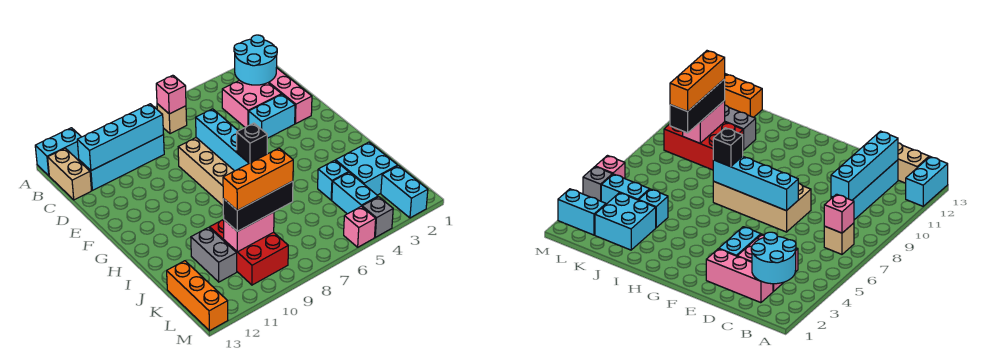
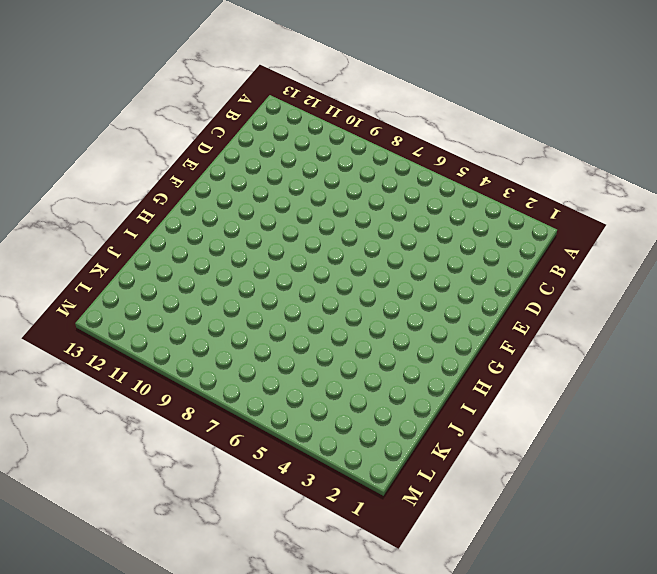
none -> cyan brick A12:A13 level 1
none -> tan brick B7 level 1
none -> tan brick B13:C13 level 1

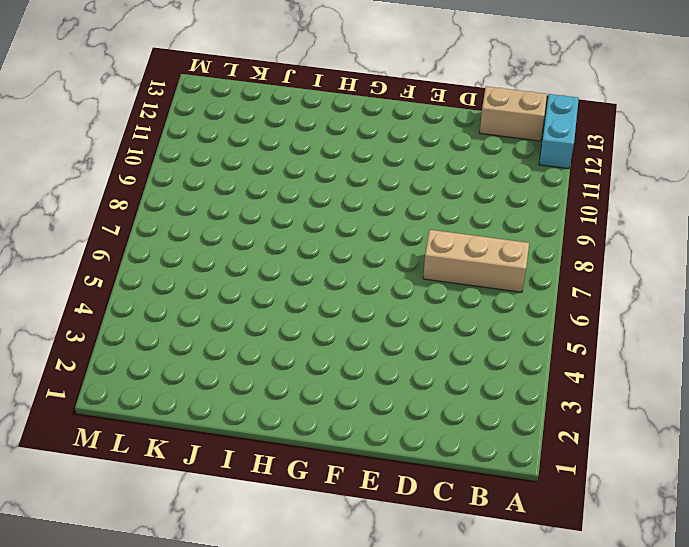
tan brick B7:D7 level 1 -> tan brick B7 level 1
none -> pink brick C2:E2 level 1
none -> pink brick C3:D4 level 1
none -> cyan brick C9:C12 level 1

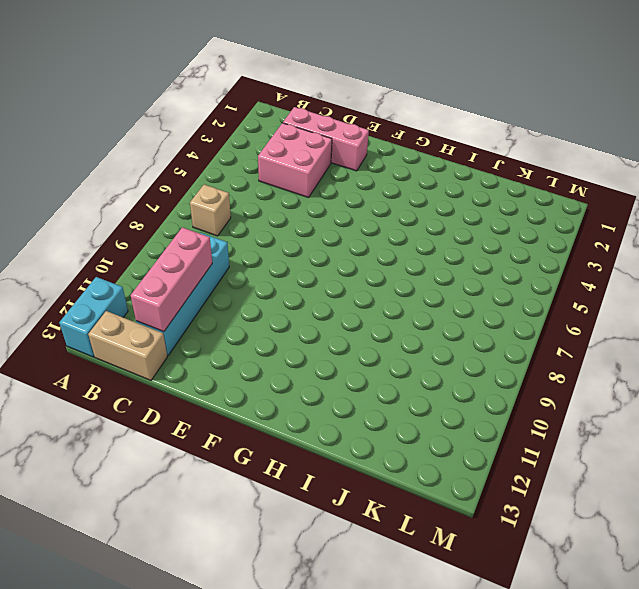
pink brick C10:C12 level 2 -> cyan brick C9:C12 level 2
none -> cyan brick E3:E4 level 1
none -> tan brick E7:H8 level 1
none -> cyan brick J2:K3 level 1

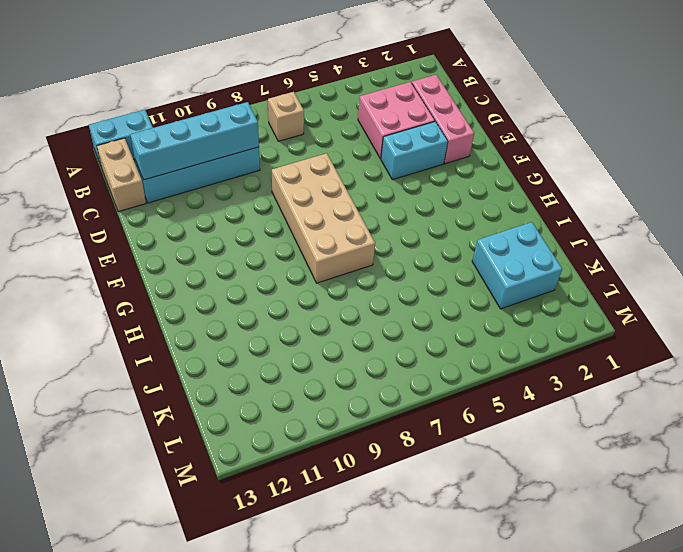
none -> cyan brick J4 level 1
none -> red brick J9:L10 level 1
none -> grey brick J11:K11 level 1

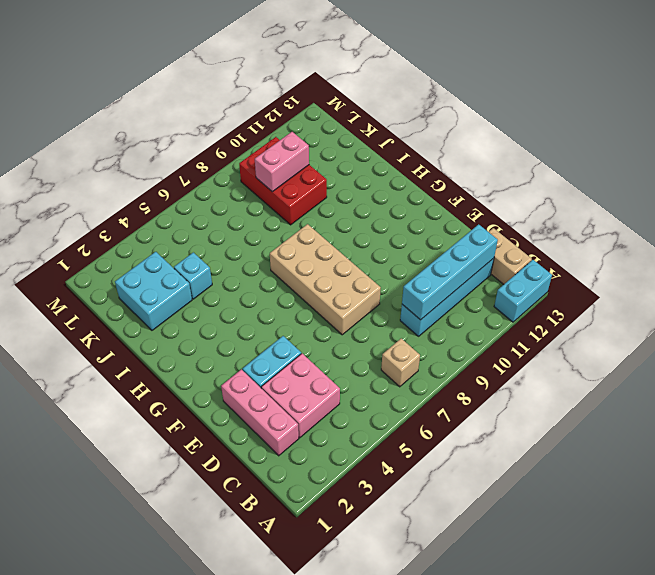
none -> grey brick J11:K11 level 1
none -> cyan brick K4:L4 level 1
none -> orange brick K13:M13 level 1

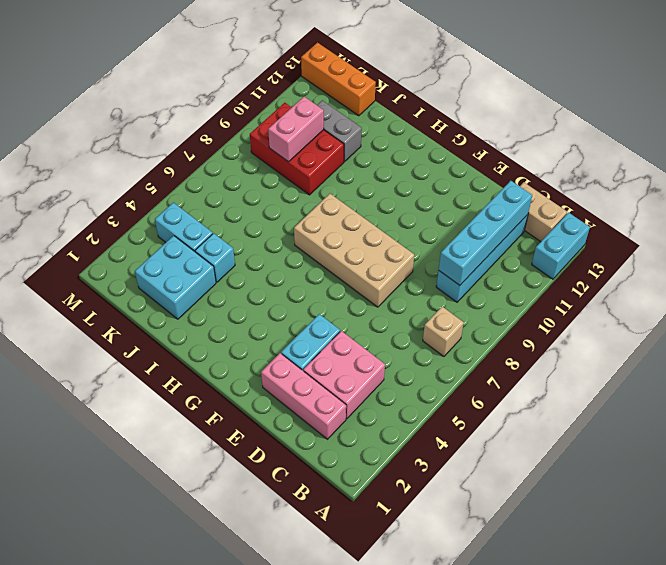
none -> cyan brick L2:M2 level 1
none -> grey brick M4 level 1
none -> pink brick M5 level 1

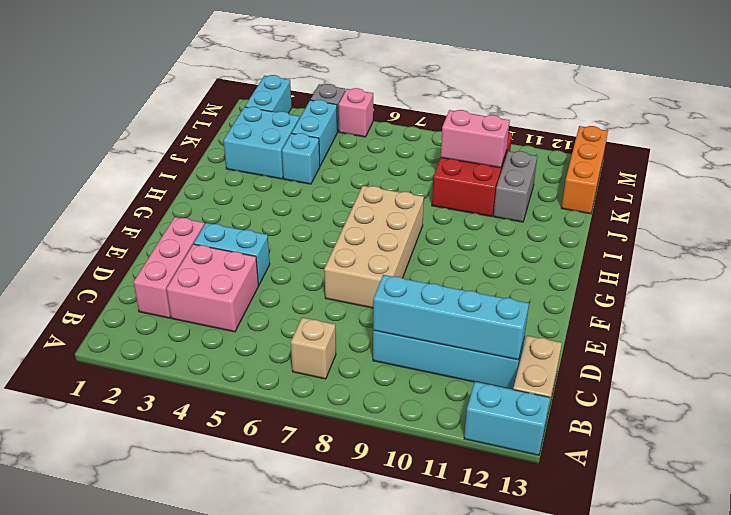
none -> cyan round brick B2:C3 level 2
none -> pink brick B7 level 2
none -> cyan brick E7:H7 level 2

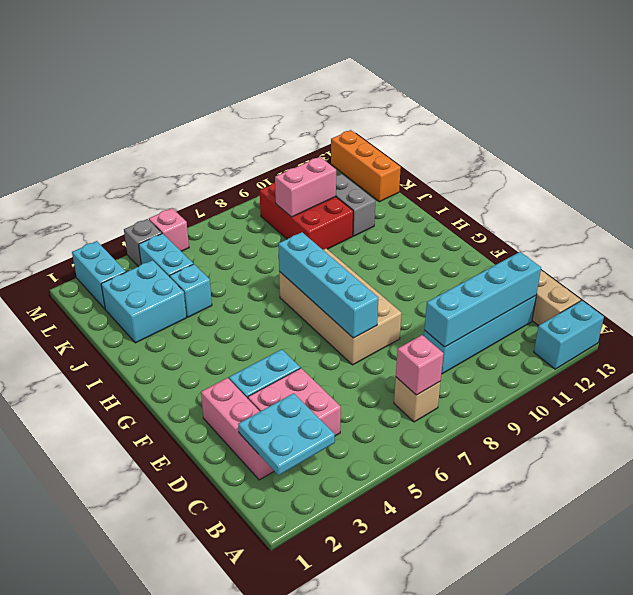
cyan plate B2:C3 level 2 -> cyan round brick B2:C3 level 2
none -> black brick H7 level 3
none -> black brick K8:K10 level 3
none -> orange brick K8:K10 level 4

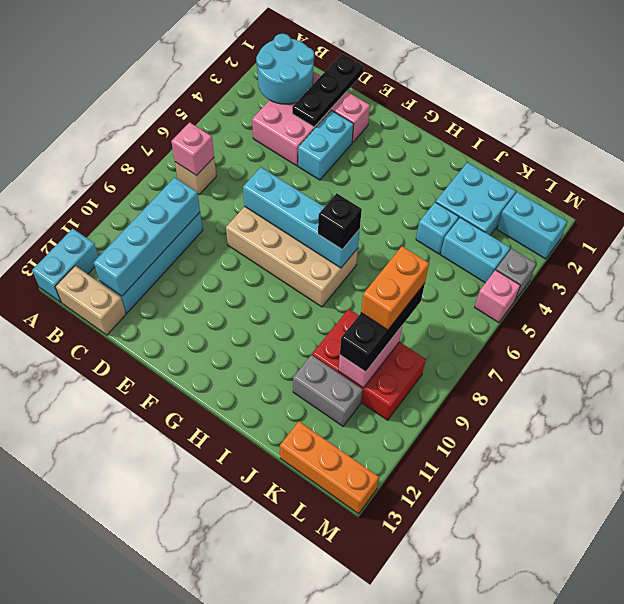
black plate D1:D3 level 2 -> none
orange brick K8:K9 level 4 -> orange brick K8:K10 level 4

